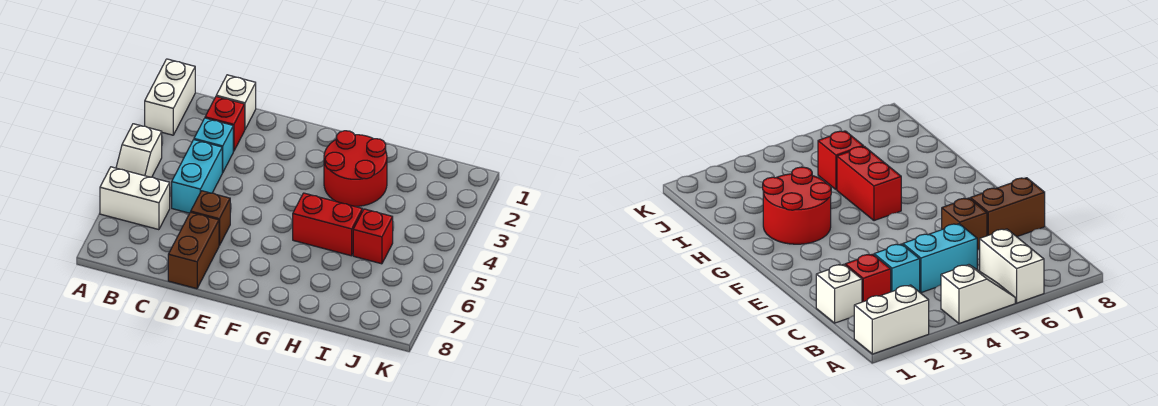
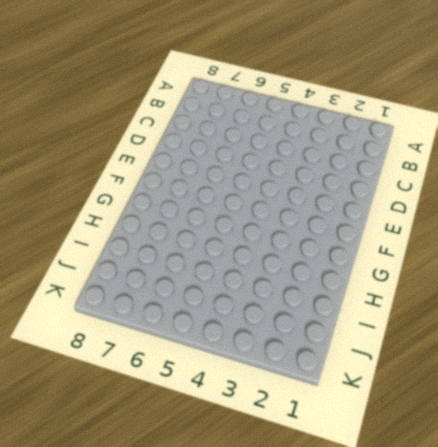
none -> white brick A1:A2 level 1
none -> white slope A4:A5 level 1 top 4
none -> white brick A6:B6 level 1

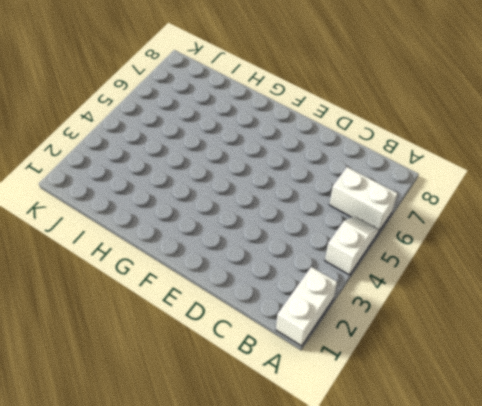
none -> white brick C1 level 1
none -> red brick C2 level 1
none -> cyan brick C3 level 1

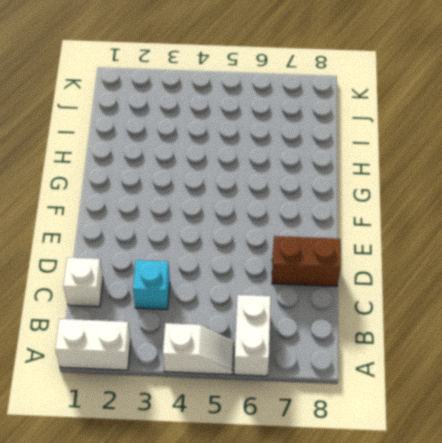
none -> red brick C2 level 1
none -> cyan brick C4:C5 level 1
none -> brown brick D6 level 1

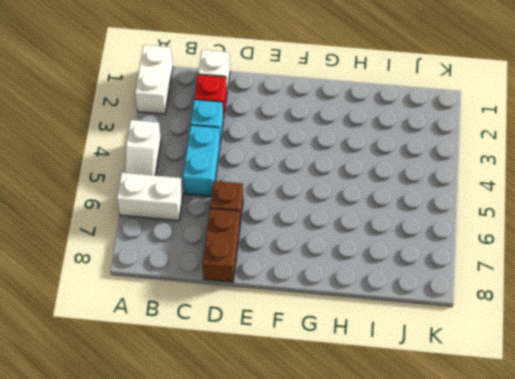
none -> red round brick G2:H3 level 1
none -> red brick G5:H5 level 1
none -> red brick I5 level 1

